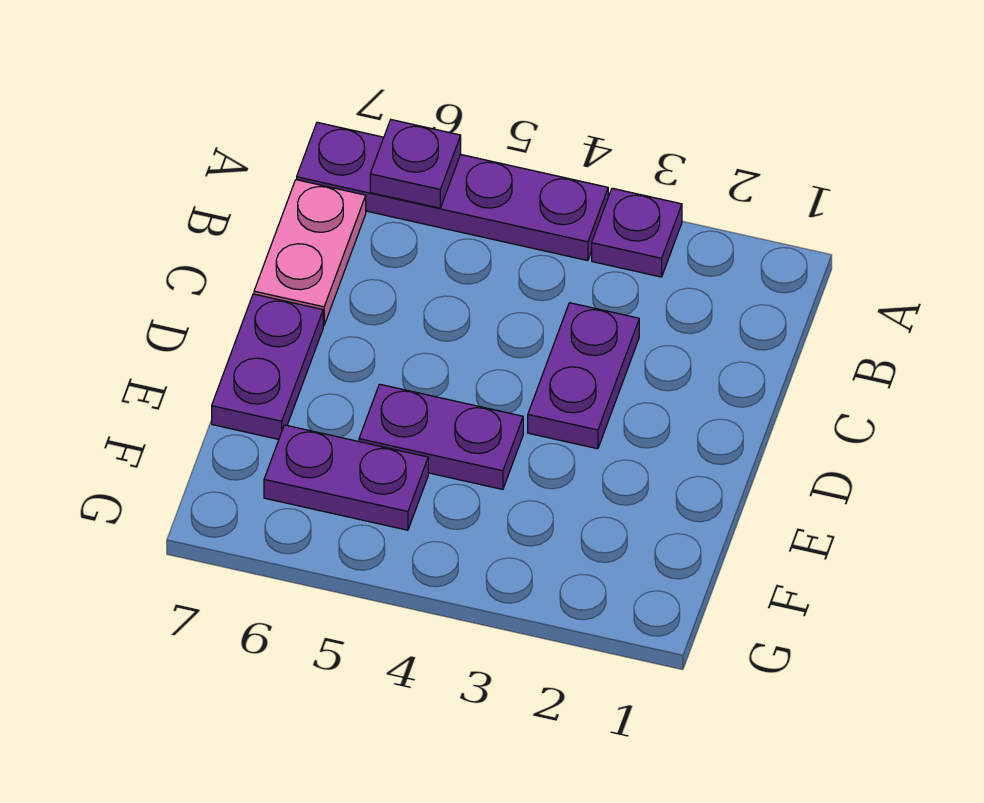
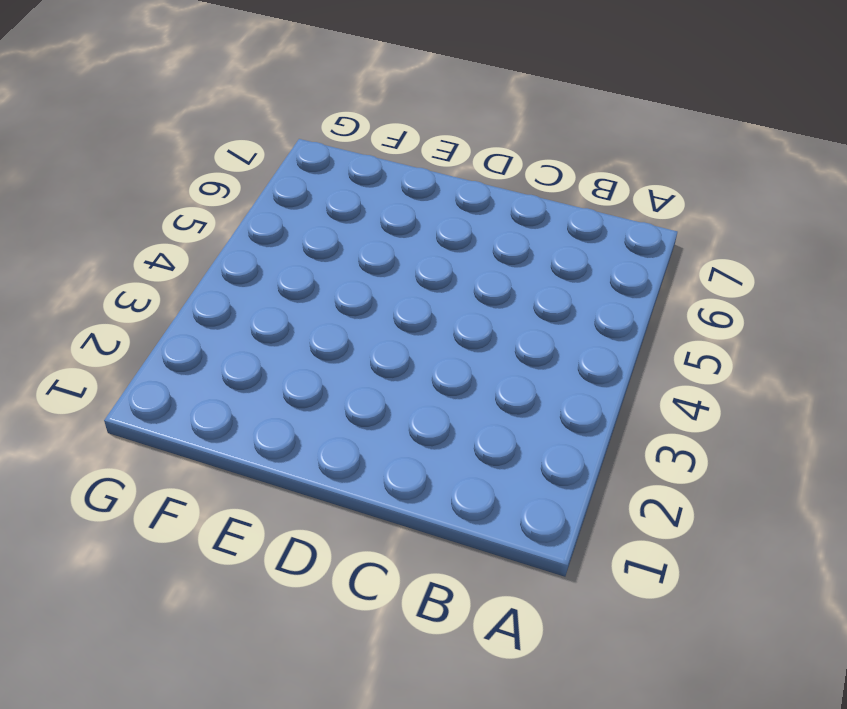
none -> purple plate A3 level 1
none -> purple plate A4:A7 level 1

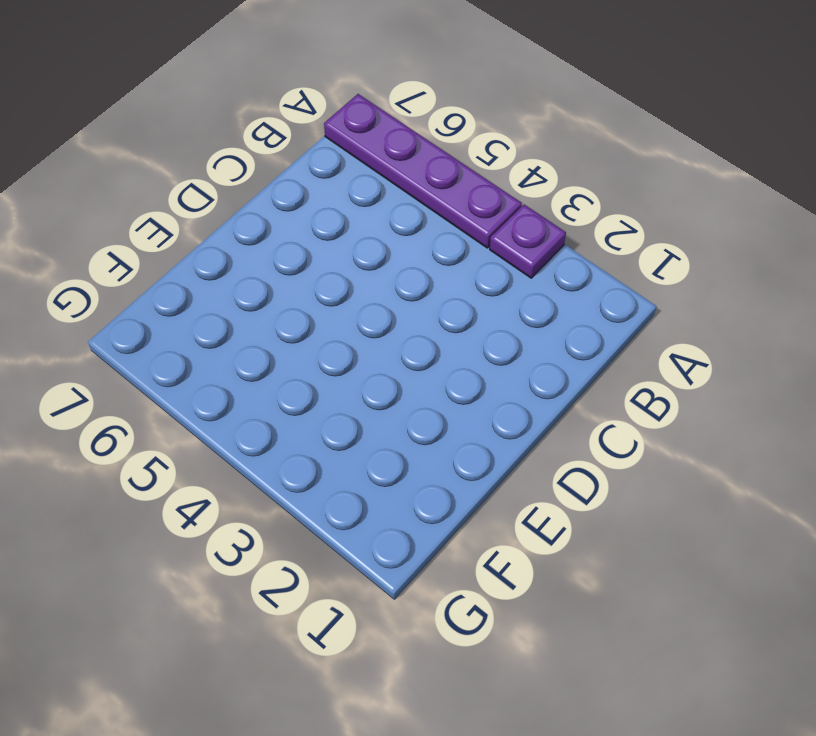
none -> pink plate B7:C7 level 1
none -> purple plate C3:D3 level 1

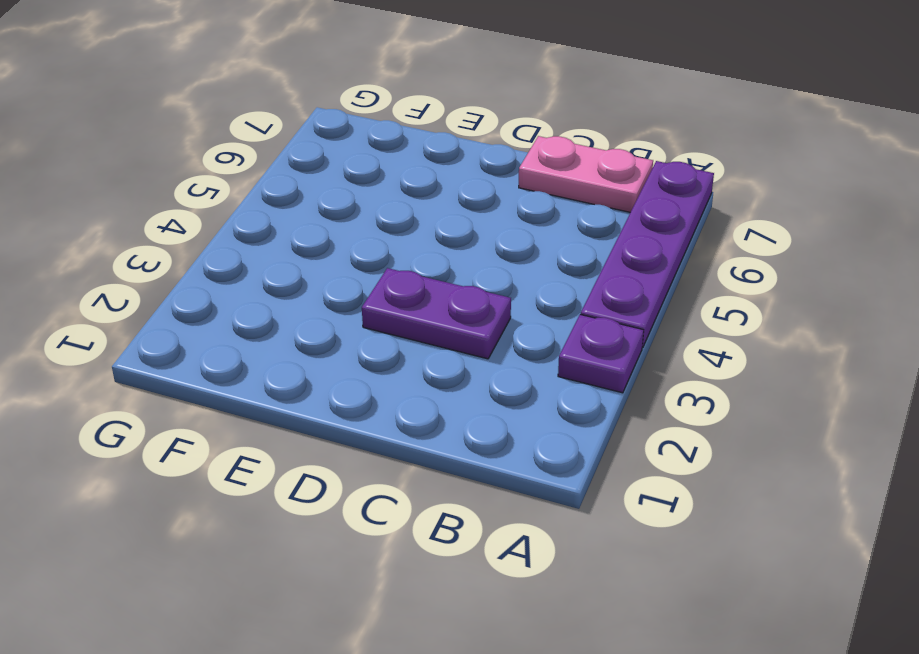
none -> purple plate D7:E7 level 1
none -> purple plate E4:E5 level 1

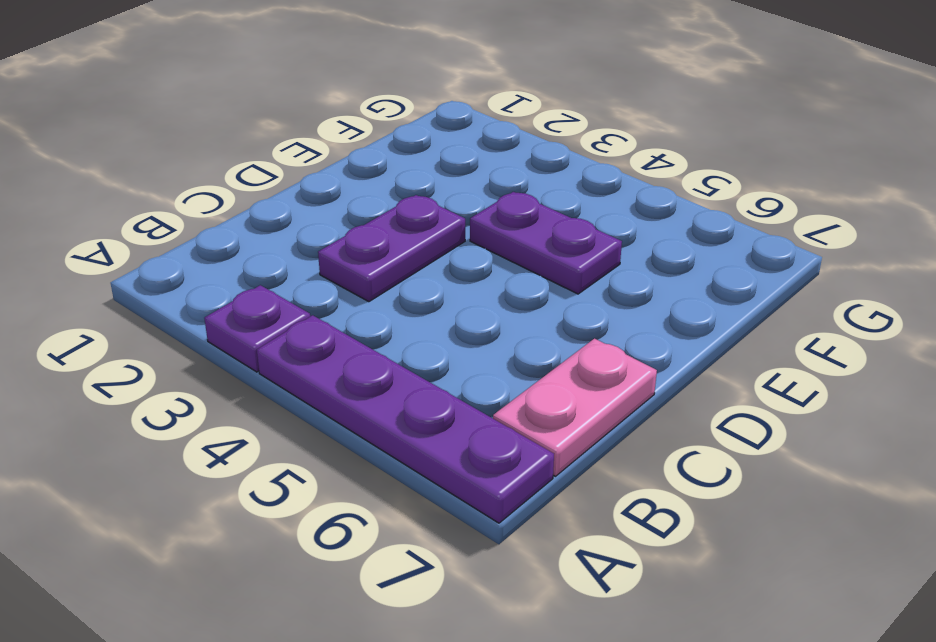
none -> purple plate D7:E7 level 1
none -> purple plate F5:F6 level 1

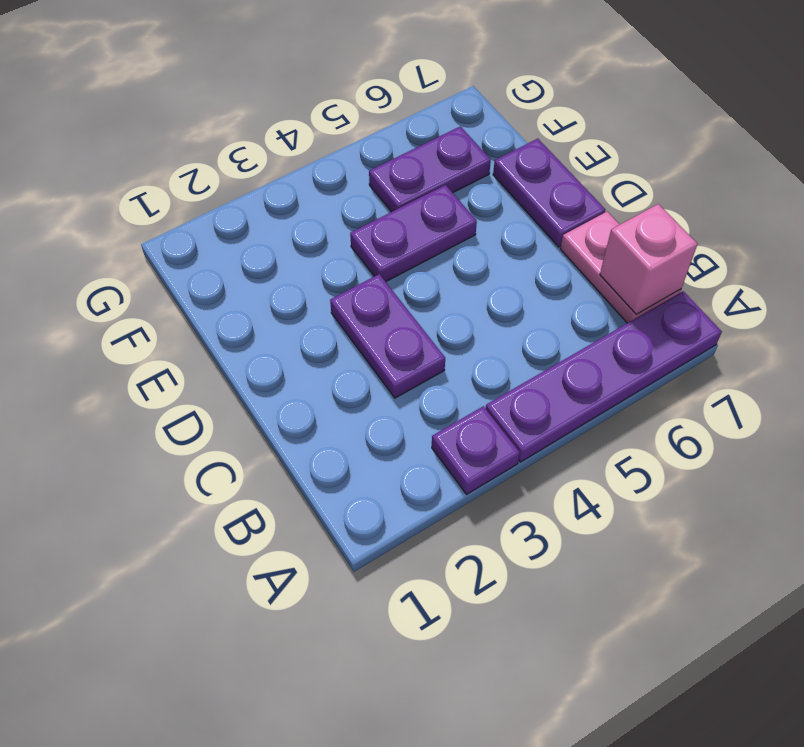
pink brick B7 level 2 -> none
none -> purple plate A6 level 2

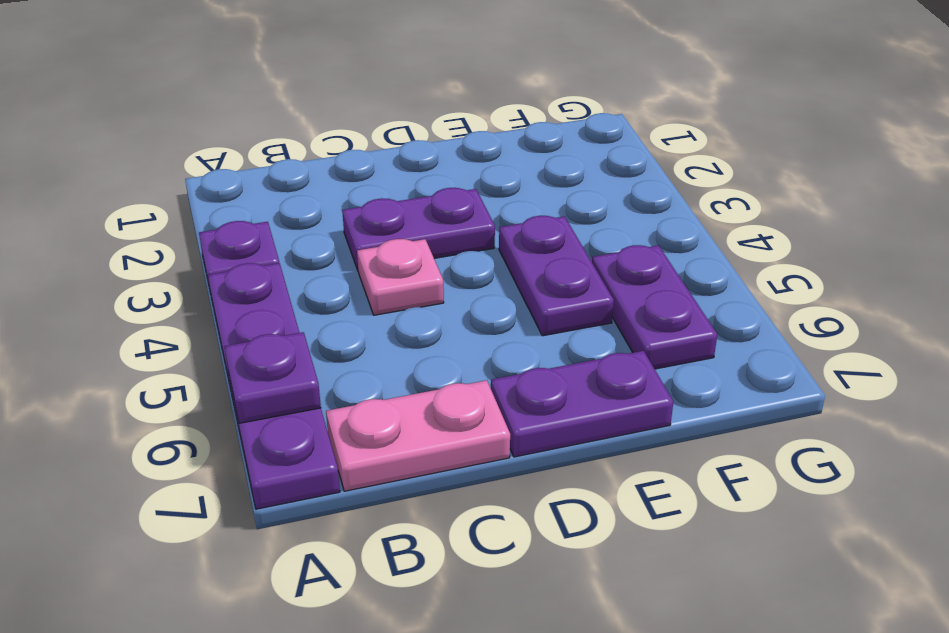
pink plate C4 level 1 -> none

